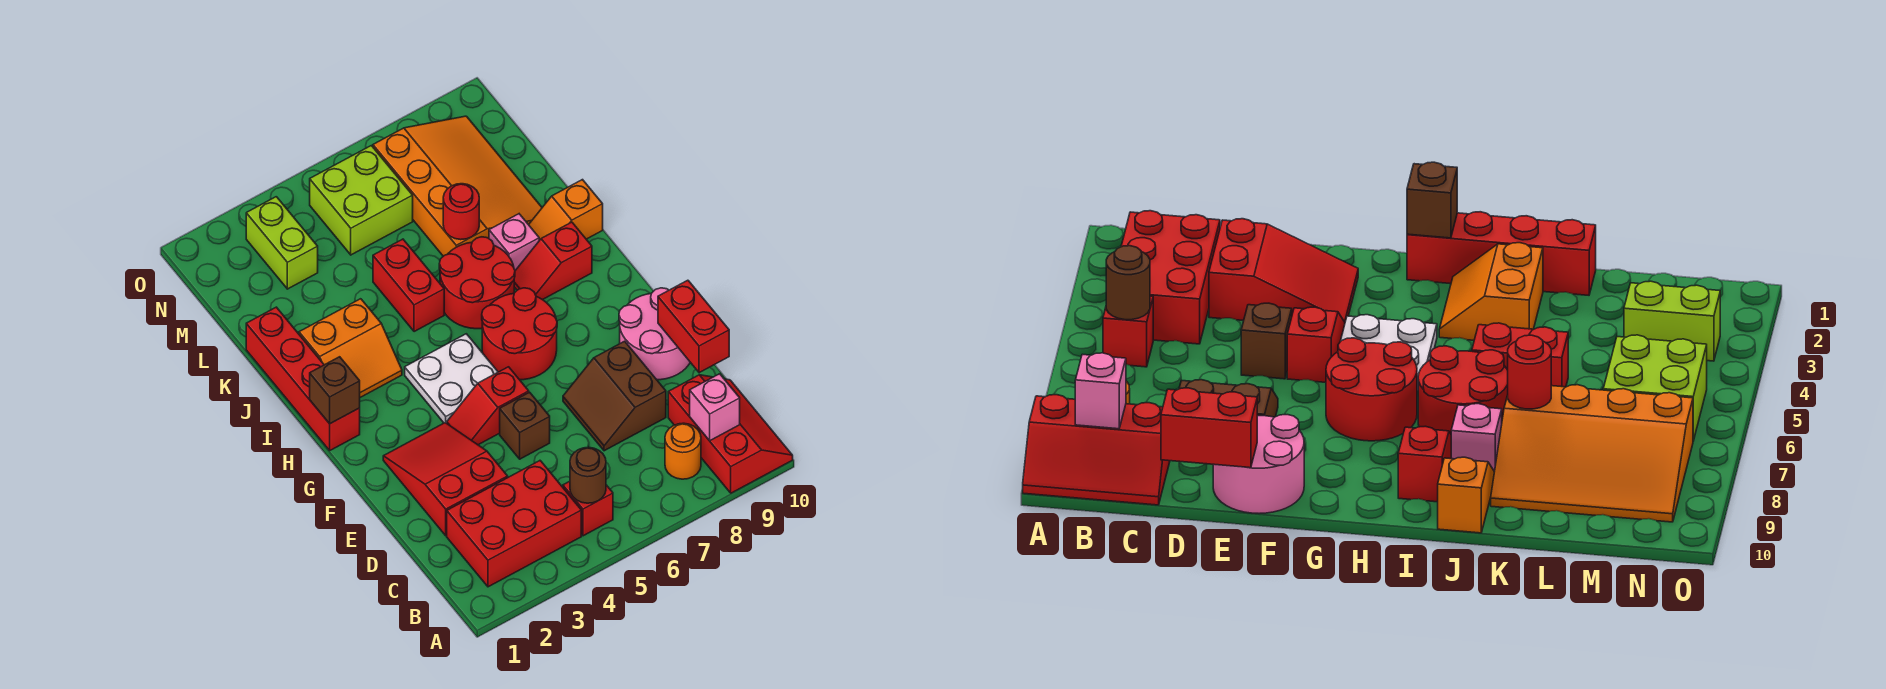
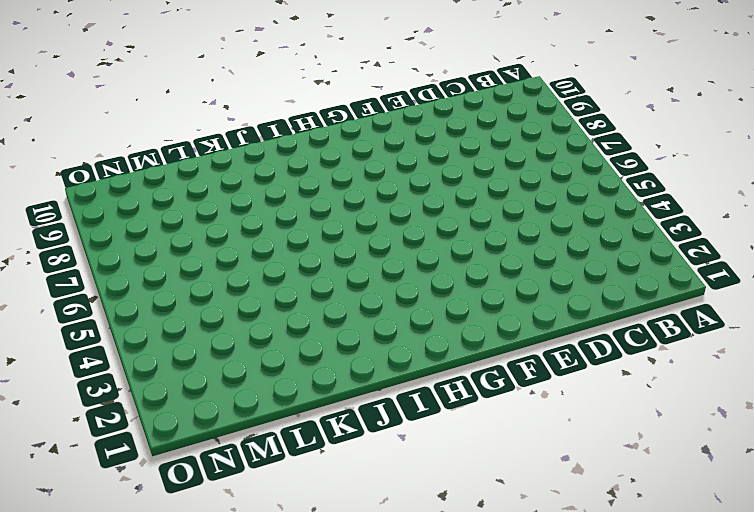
none -> red slope A9:C10 level 1 top 9
none -> red brick B2:C4 level 1
none -> red brick B5 level 1

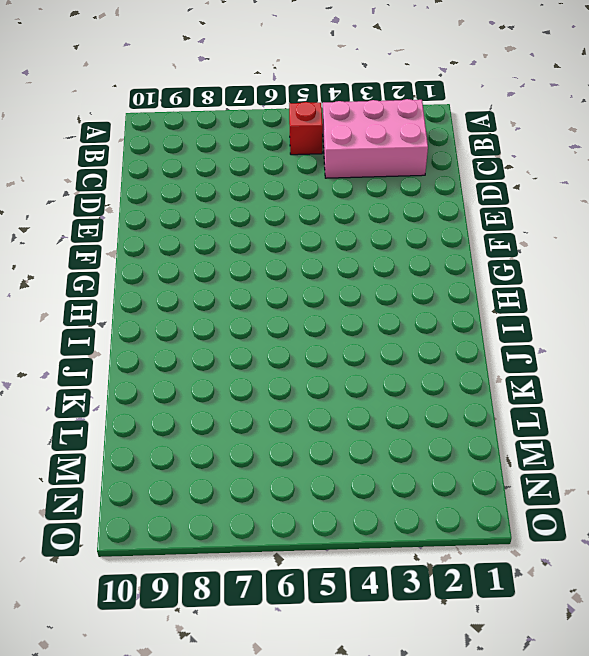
pink brick B2:C4 level 1 -> red brick B2:C4 level 1
none -> red slope A9:C10 level 1 top 9
none -> orange round brick B8 level 1
none -> red slope D2:F3 level 1 top D

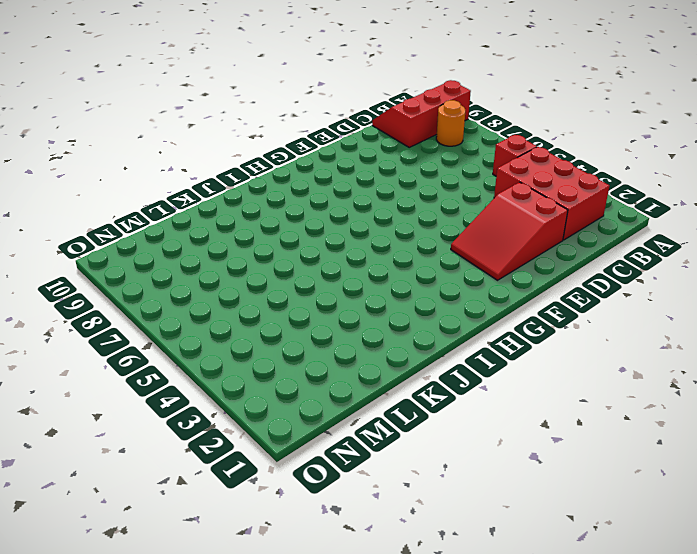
none -> brown slope D7:E8 level 1 top 8
none -> brown brick E5 level 1
none -> pink round brick E9:F10 level 1

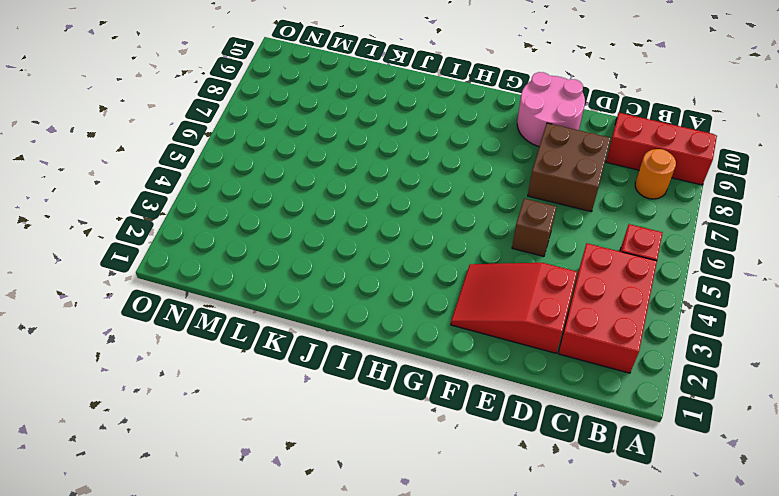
brown brick D7:E8 level 1 -> brown slope D7:E8 level 1 top 8
none -> red slope F4:F5 level 1 top 5
none -> white plate G4:H5 level 1
none -> red round brick G6:H7 level 1

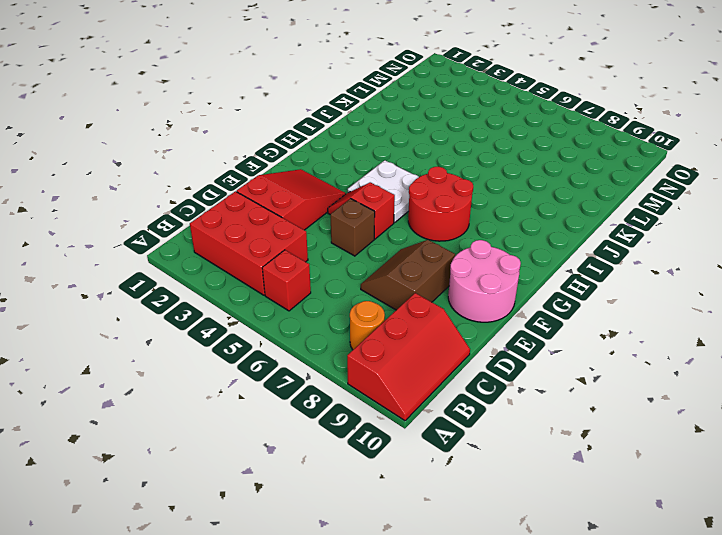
none -> red brick H1:K1 level 1
none -> orange slope I2:J3 level 1 top J
none -> red round brick I6:J7 level 1

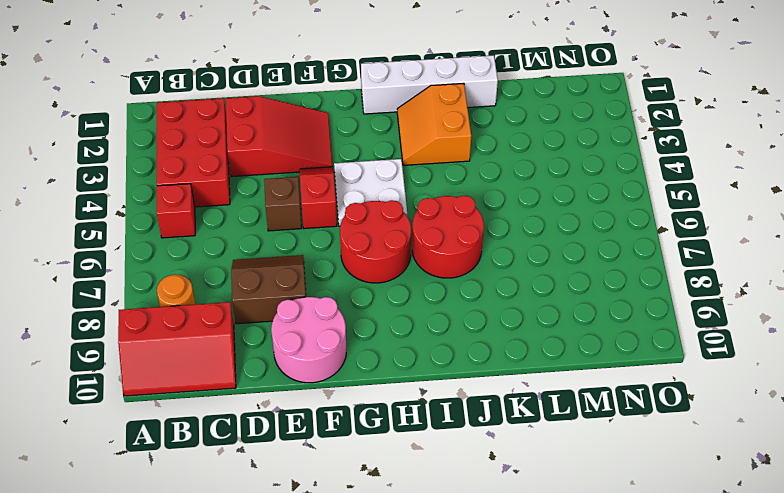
white brick H1:K1 level 1 -> red brick H1:K1 level 1
none -> red slope I8:I9 level 1 top 9
none -> red brick J5:K5 level 1
none -> pink brick J8 level 1

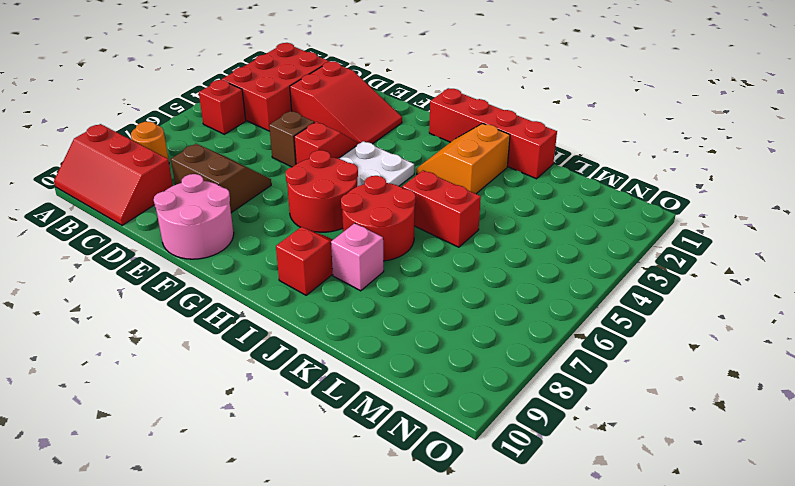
none -> orange slope J9:J10 level 1 top 10
none -> orange slope K7:N9 level 1 top 7
none -> lime brick M3:N3 level 1

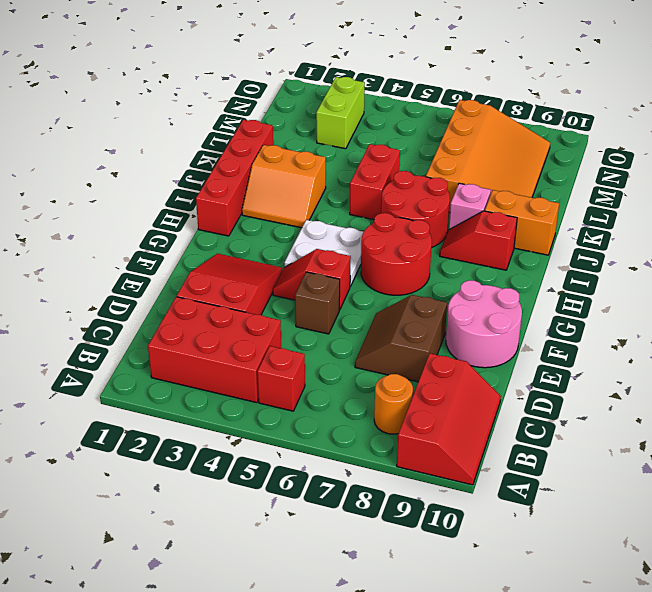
orange brick J9:J10 level 1 -> orange slope J9:J10 level 1 top 10
none -> lime brick M5:N6 level 1
none -> brown round brick B5 level 2
none -> pink brick B9 level 2

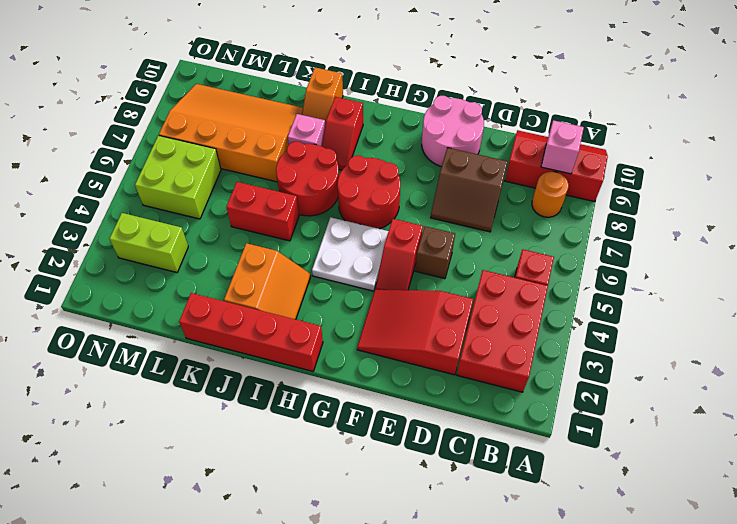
none -> brown round brick B5 level 2
none -> red brick D10:E10 level 2
none -> brown brick H1 level 2

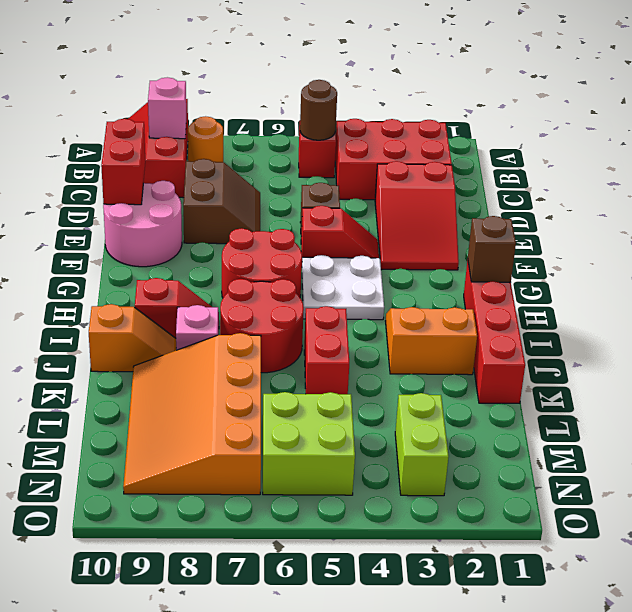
none -> red round brick K7 level 2

